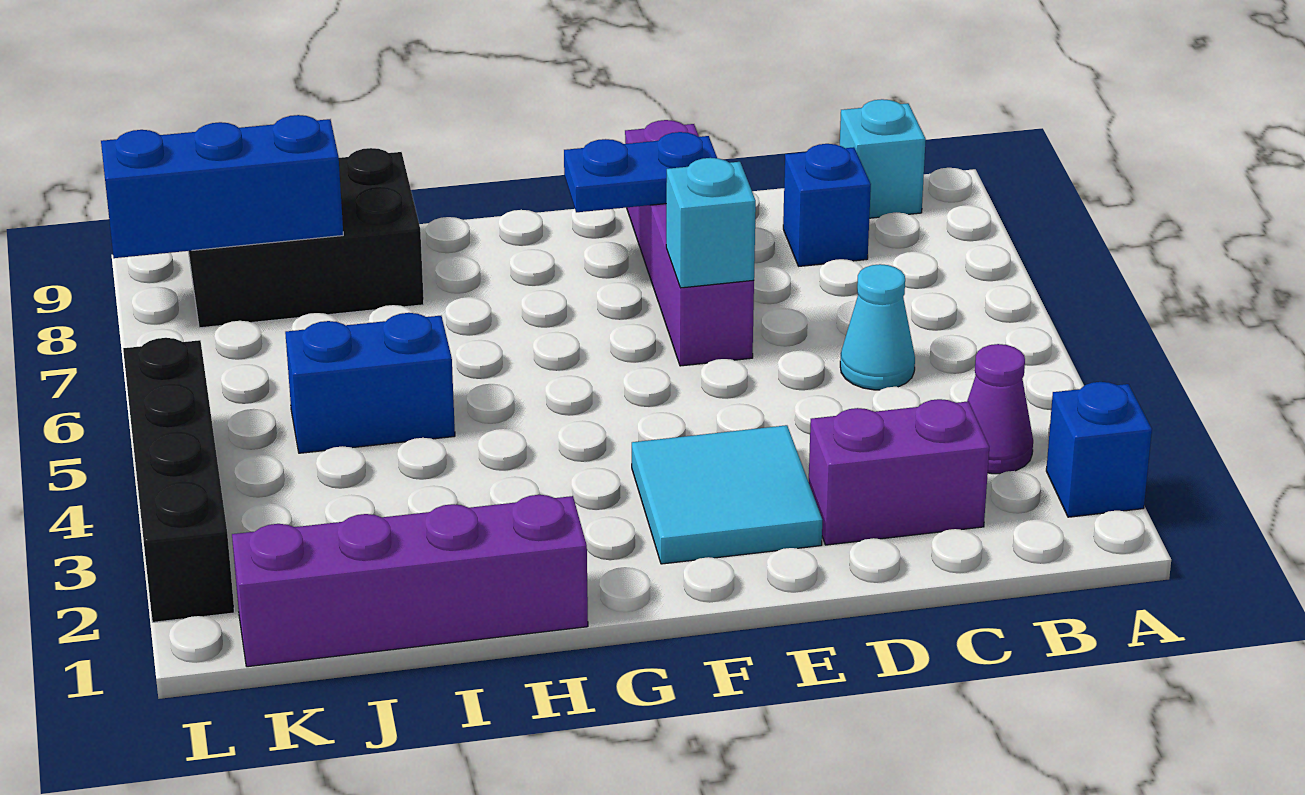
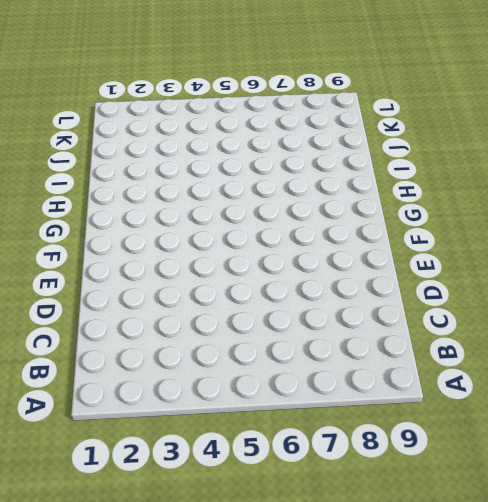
none -> blue brick A2 level 1
none -> purple cone B3 level 1
none -> cyan brick B9 level 1

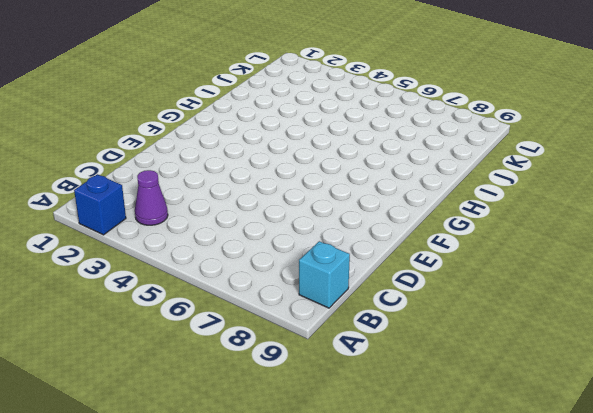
none -> purple brick C2:D2 level 1
none -> cyan cone C5 level 1
none -> blue brick C8 level 1

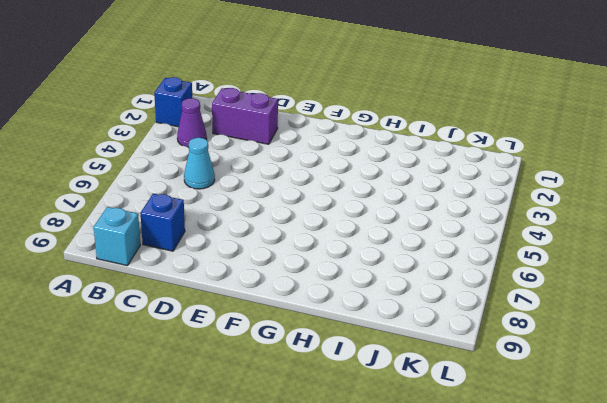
none -> cyan tile E2:F3 level 1
none -> purple brick E6:E9 level 1
none -> purple brick H1:K1 level 1

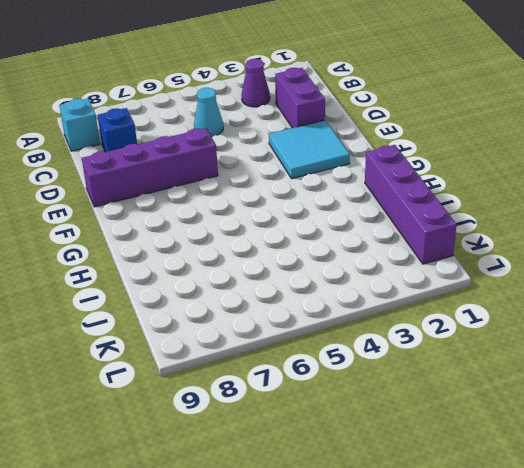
none -> blue brick A2 level 1
none -> blue brick I5:J5 level 1
none -> black brick I8:K9 level 1

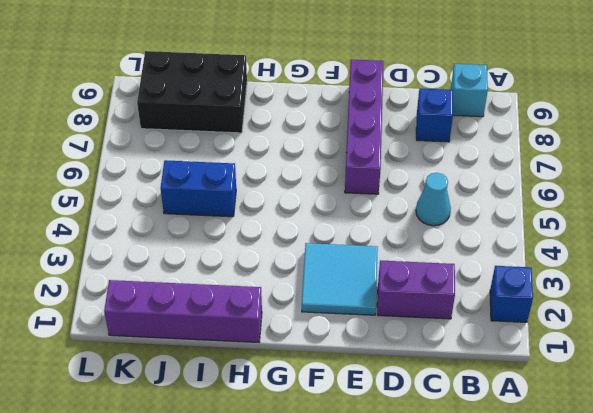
none -> purple cone B3 level 1
none -> black brick L2:L5 level 1
none -> cyan brick E6 level 2

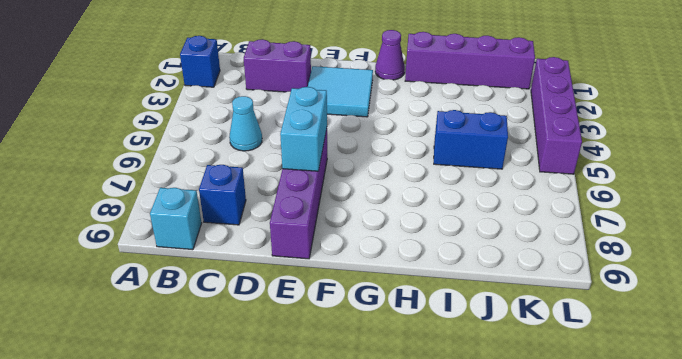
cyan brick E6:E7 level 2 -> cyan brick E6 level 2
purple cone G1 level 1 -> purple cone B3 level 1
purple brick L2:L5 level 1 -> black brick L2:L5 level 1
none -> black brick I8:K9 level 1
none -> blue plate E8:F8 level 2
none -> blue brick J8:L8 level 2

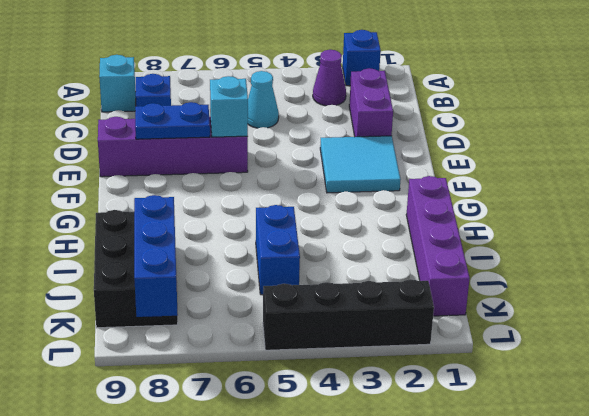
blue plate E7:E8 level 2 -> blue plate E8:F8 level 2

